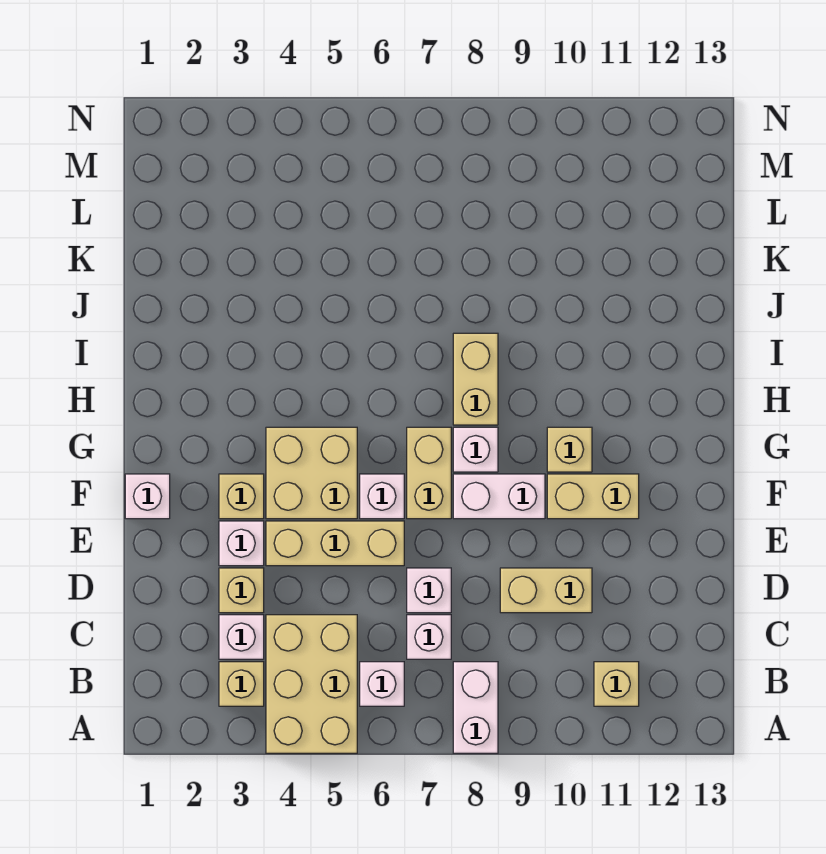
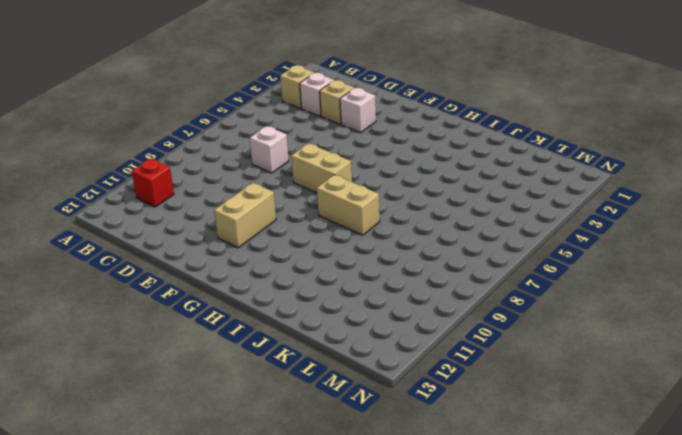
red brick B11 level 1 -> tan brick B11 level 1
none -> tan brick A4:C5 level 1
none -> white brick A8:B8 level 1
none -> white brick B6 level 1

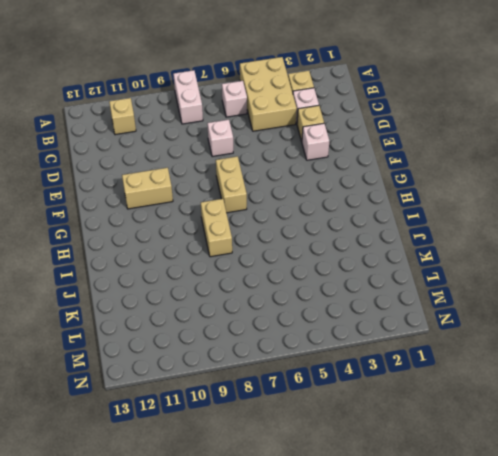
none -> white brick C7 level 1
none -> tan brick D9:D10 level 1
none -> tan brick E4:E6 level 1

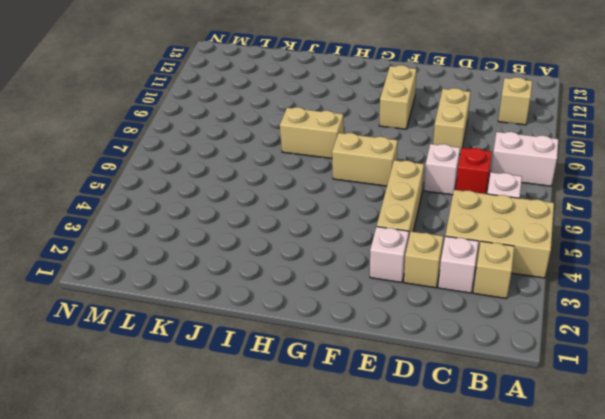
red brick C7 level 1 -> white brick C7 level 1
none -> white brick F1 level 1
none -> tan brick F3 level 1
none -> tan brick F4:G5 level 1

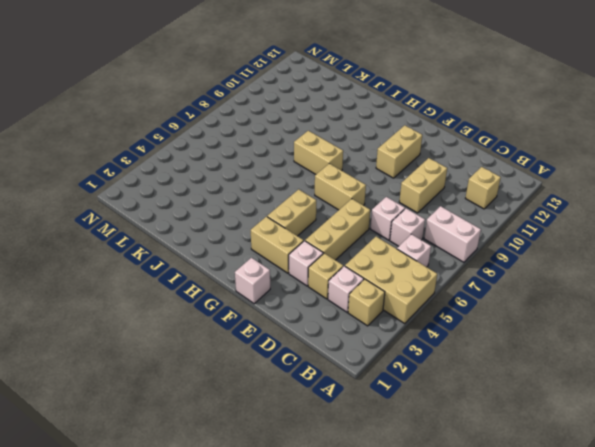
tan brick F3:G3 level 1 -> tan brick F3 level 1
tan brick G4:G5 level 1 -> tan brick F4:G5 level 1
none -> white brick F6 level 1
none -> white brick F8:F9 level 1
none -> white brick G8 level 1

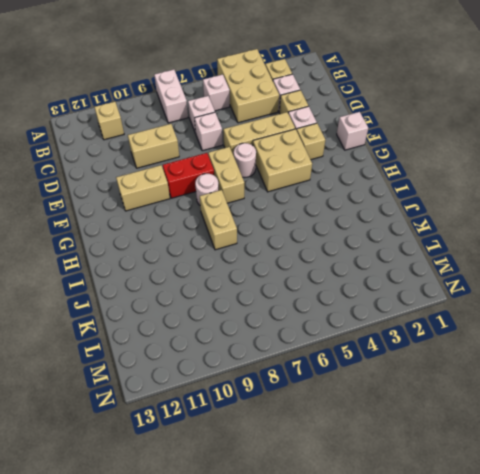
white round brick F6 level 1 -> white brick F6 level 1
red brick F8:F9 level 1 -> white brick F8:F9 level 1
white round brick G8 level 1 -> white brick G8 level 1
none -> tan brick G10 level 1

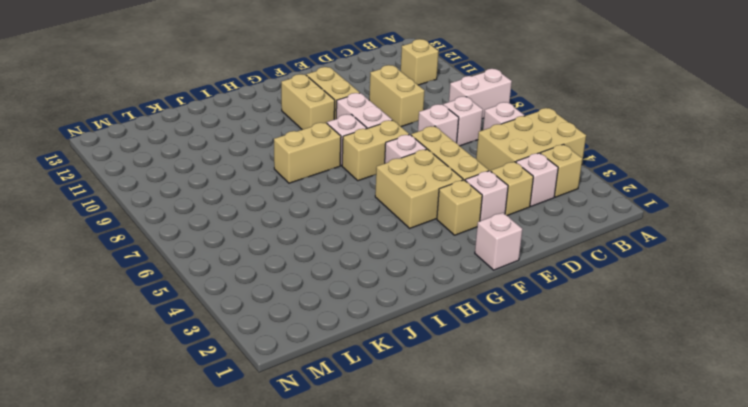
tan brick G10:G11 level 1 -> tan brick G10 level 1

